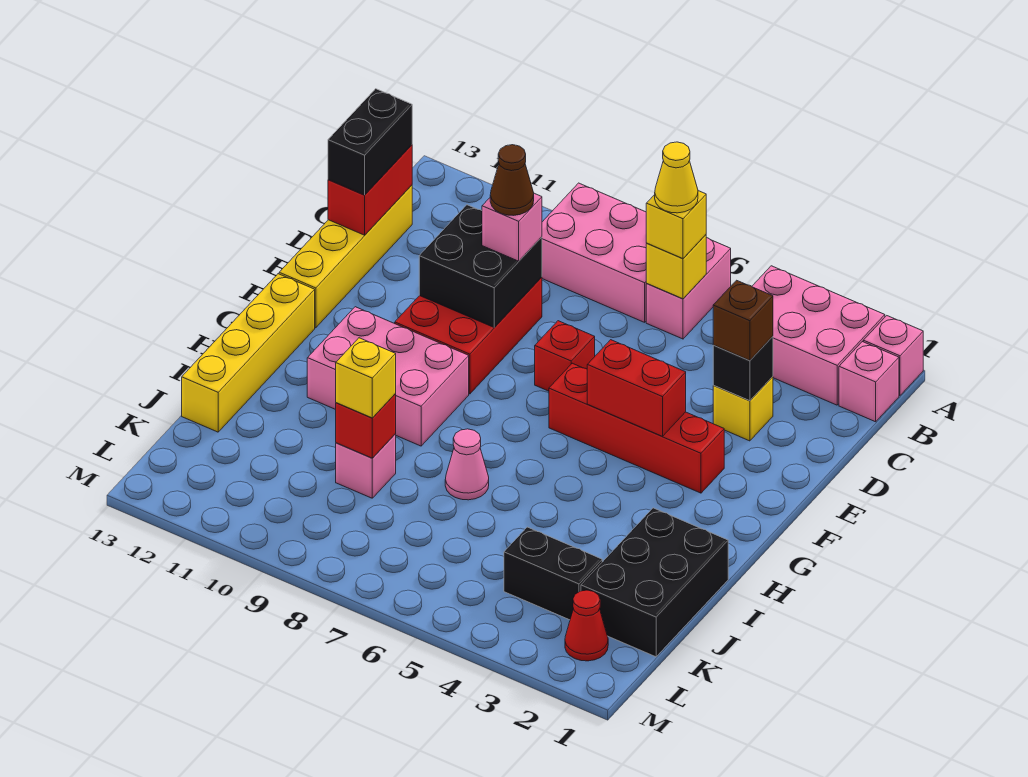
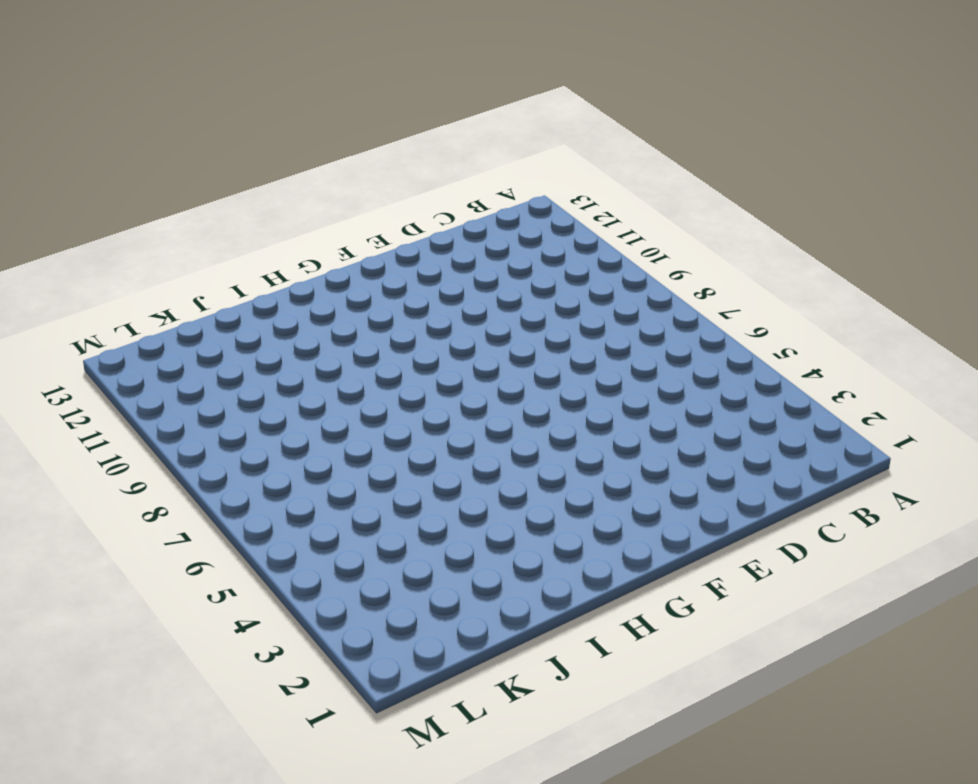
none -> pink brick A1 level 1
none -> pink brick A2:B4 level 1
none -> pink brick A6:B6 level 1
none -> pink brick A7:B9 level 1

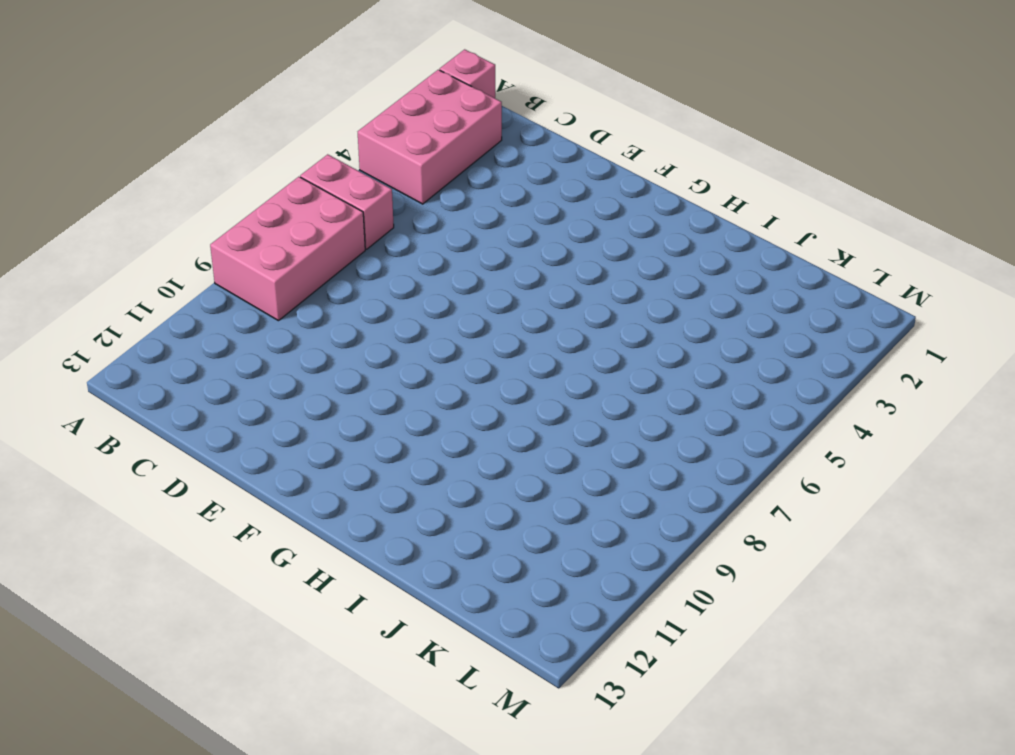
none -> pink brick B1 level 1
none -> yellow brick C13:F13 level 1
none -> yellow brick D3 level 1
none -> red brick D9:F10 level 1

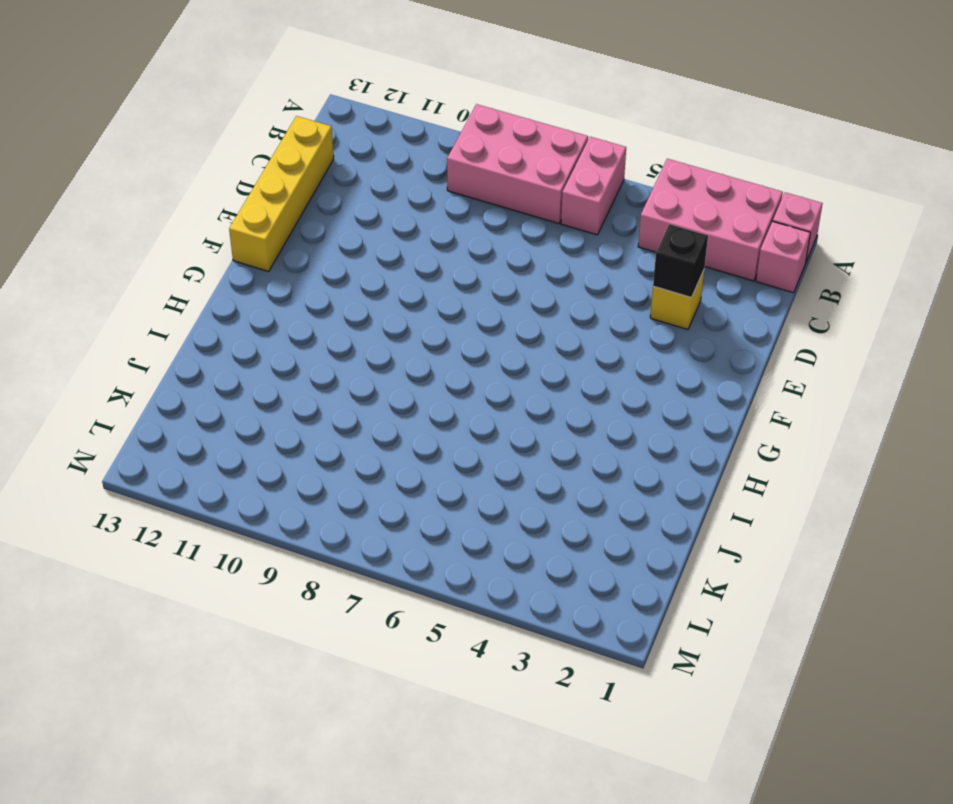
none -> red brick D9:F10 level 1
none -> red brick E7 level 1
none -> red brick F3:F6 level 1
none -> pink brick G9:H11 level 1

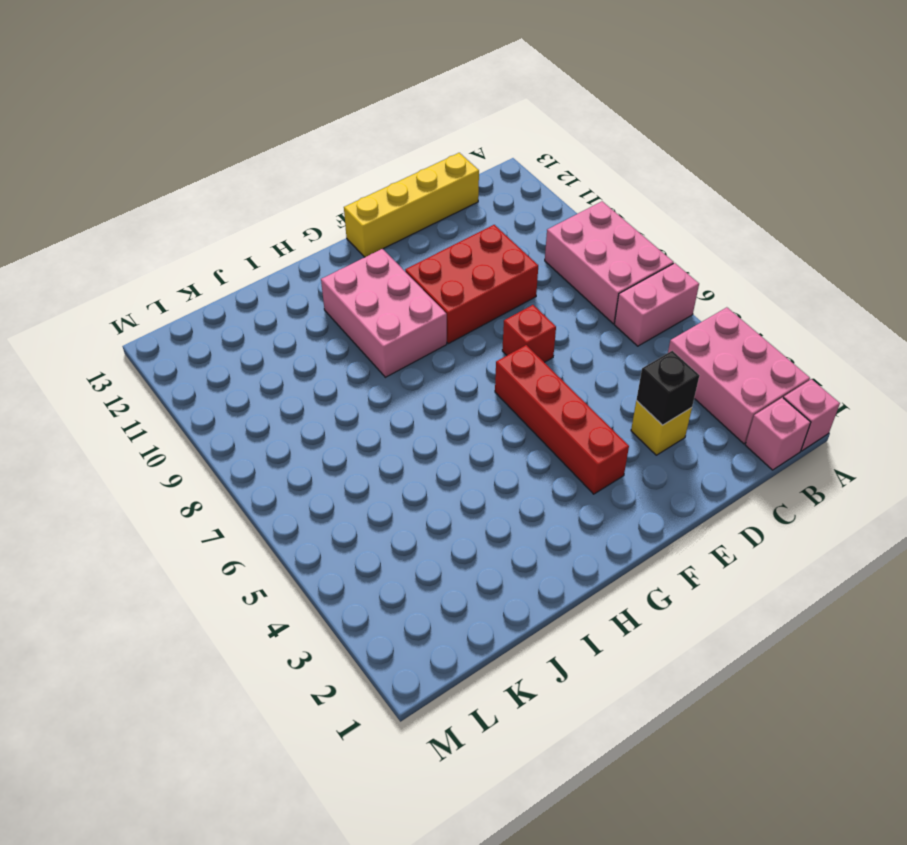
none -> yellow brick G13:J13 level 1
none -> black brick I1:K2 level 1
none -> pink cone I7 level 1
none -> pink brick J9 level 1

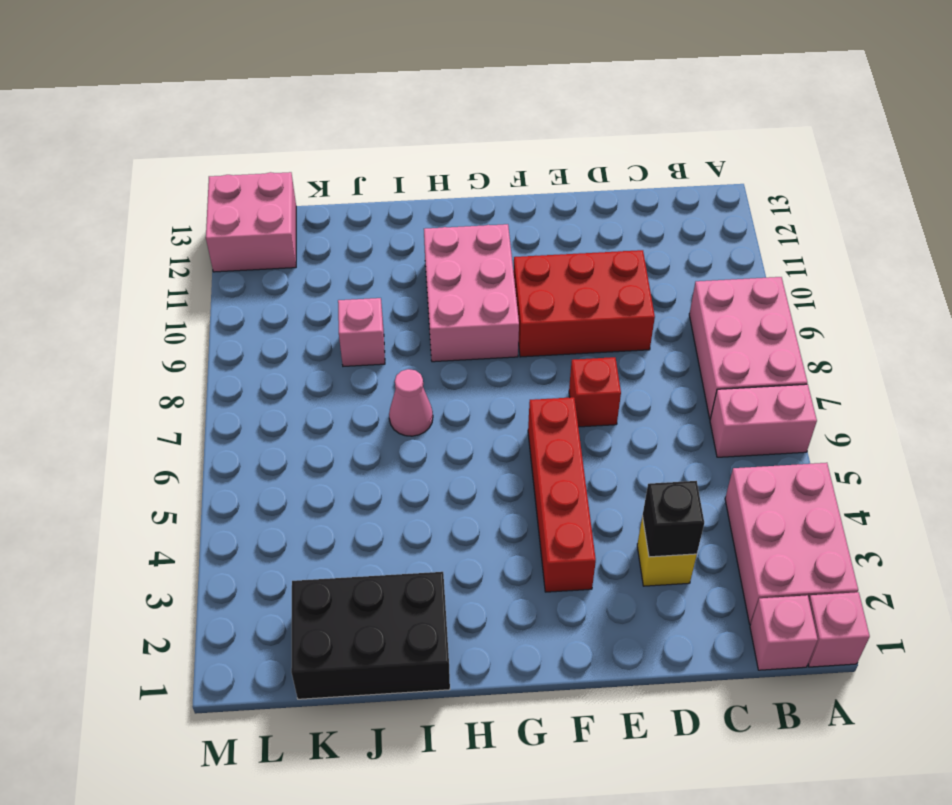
pink brick L12:M13 level 1 -> none
none -> yellow brick C13:F13 level 1
none -> yellow brick G13:J13 level 1
none -> black brick K3:K4 level 1
none -> red cone L2 level 1

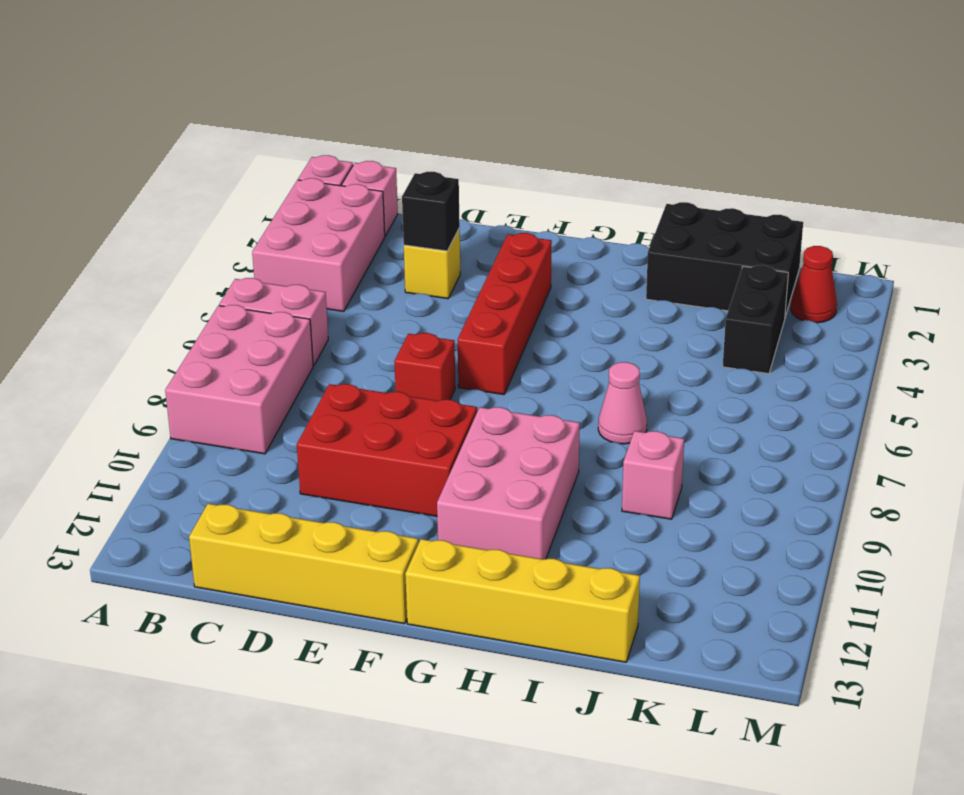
none -> yellow brick B6 level 2
none -> red brick C13:D13 level 2
none -> black brick D9:E10 level 2
none -> red brick F4:F5 level 2

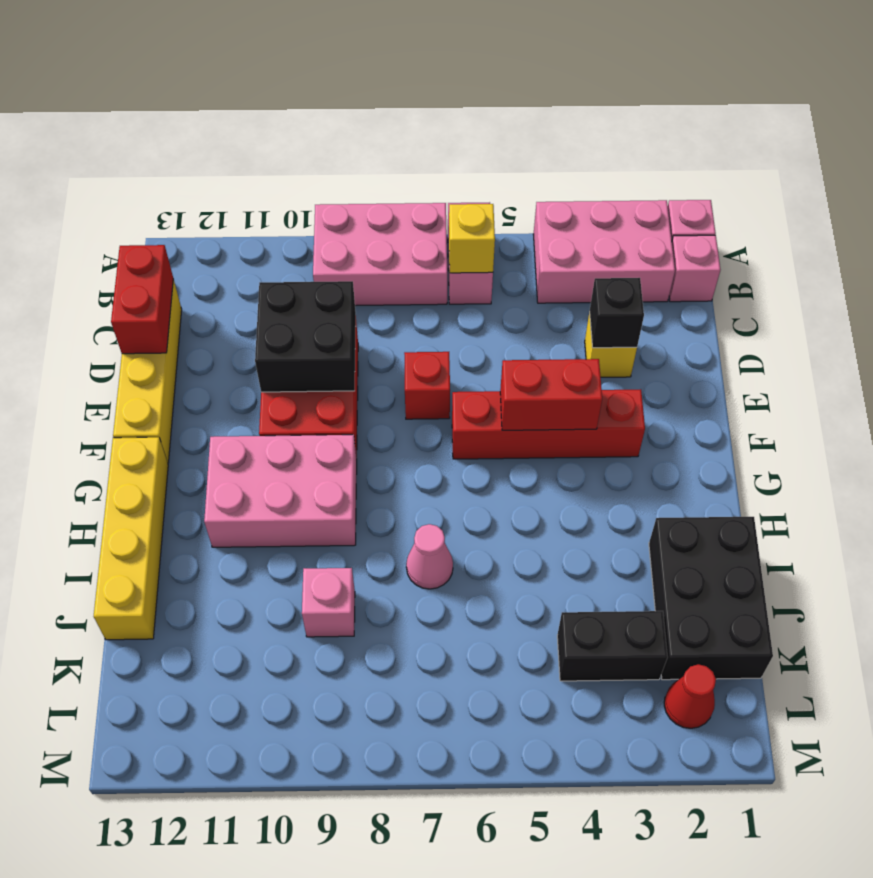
none -> red brick J9 level 2
none -> yellow brick B6 level 3
none -> black brick C13:D13 level 3
none -> brown brick D3 level 3

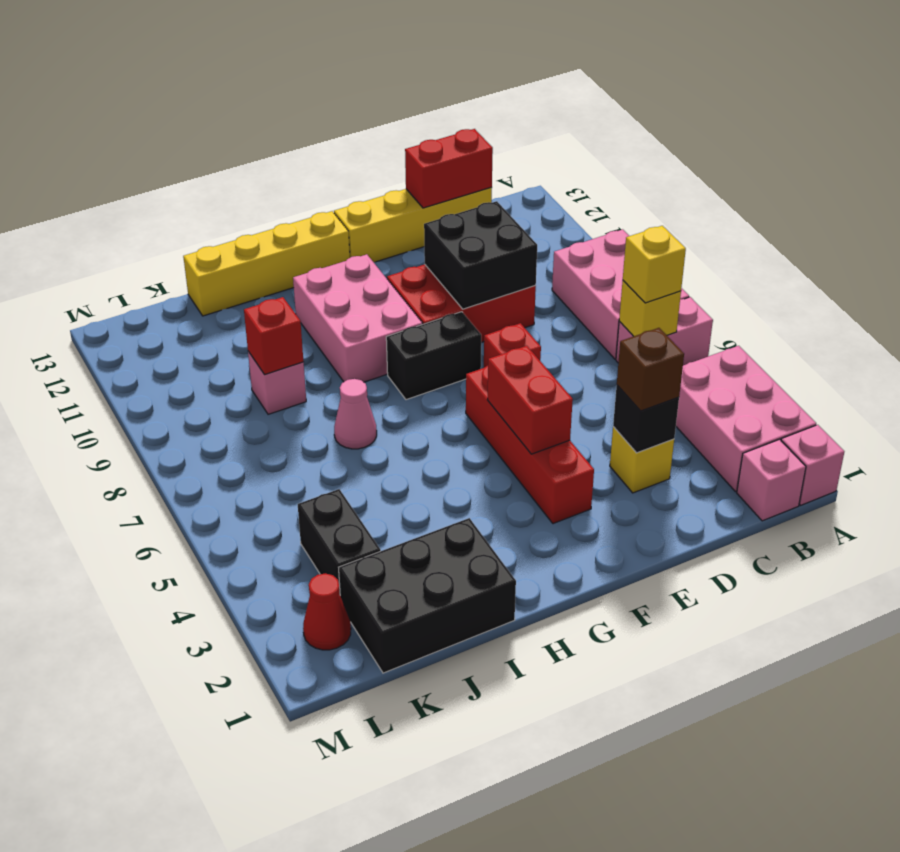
black brick F8:G8 level 1 -> black brick C13:D13 level 3
none -> pink brick D9 level 3
none -> yellow brick J9 level 3
none -> yellow cone B6 level 4
none -> brown cone D9 level 4

